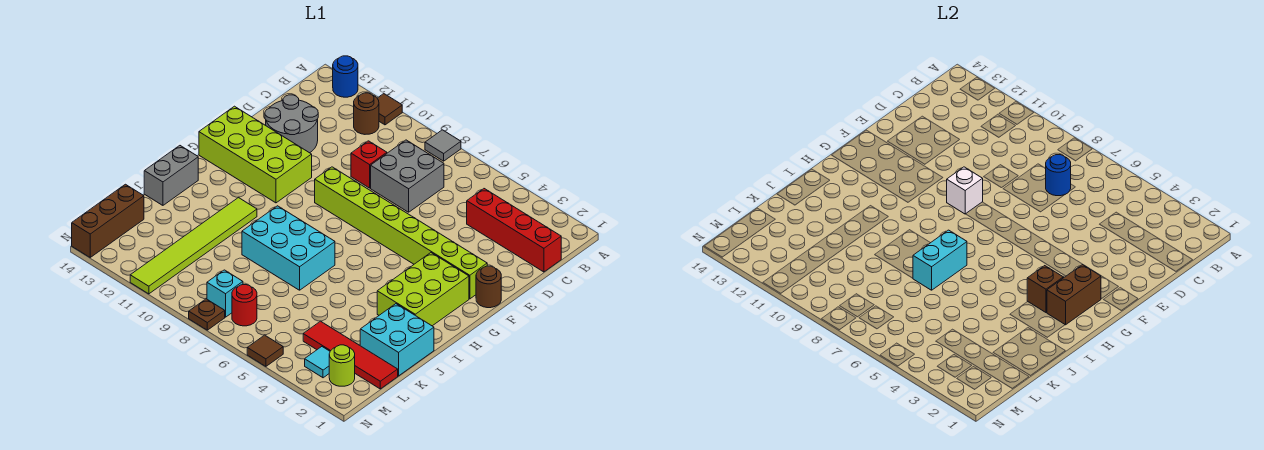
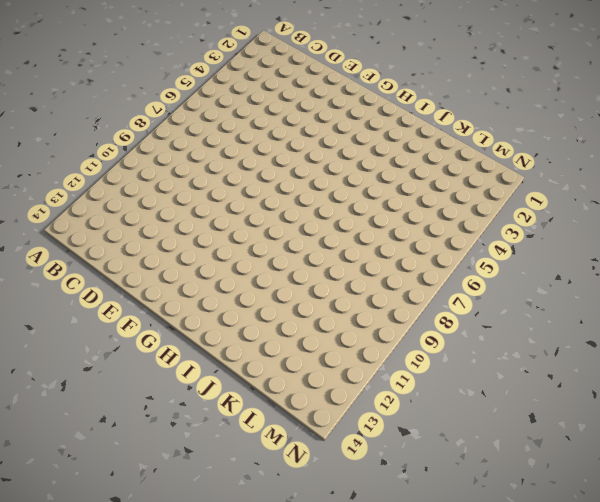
none -> grey tile A8 level 1
none -> brown tile A11 level 1
none -> blue round brick A13 level 1

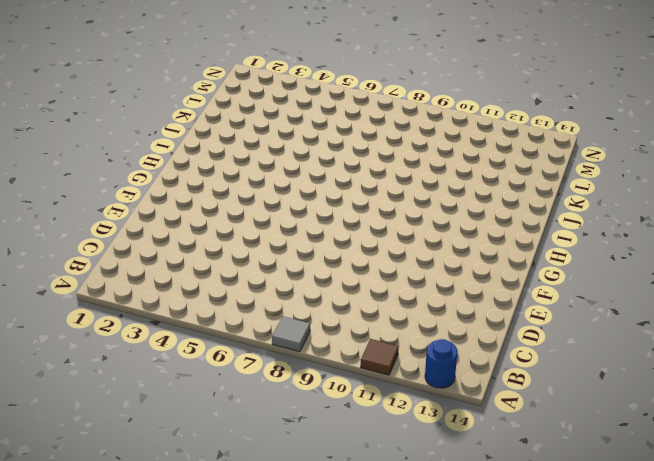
none -> brown round brick B11 level 1
none -> red brick C1:C4 level 1
none -> grey brick C7:D8 level 1

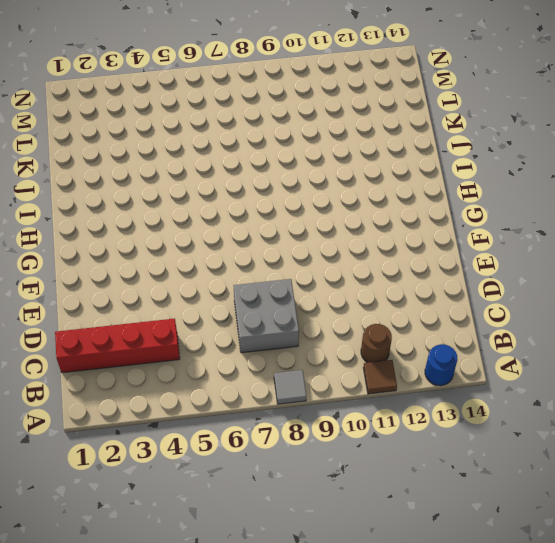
none -> red brick D9 level 1
none -> grey round brick D12:E13 level 1
none -> brown round brick F1 level 1

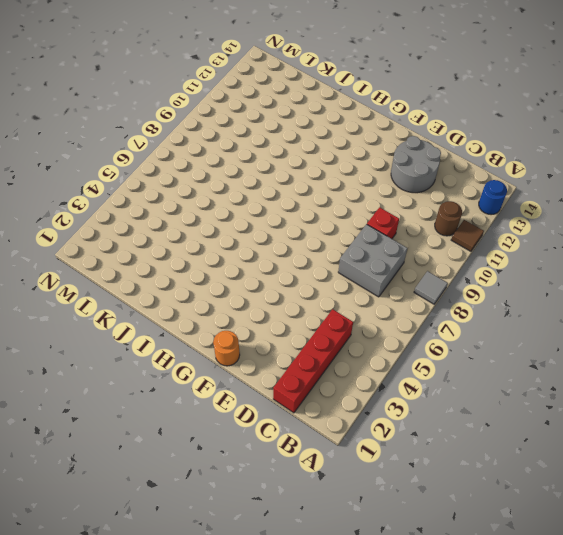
orange round brick F1 level 1 -> brown round brick F1 level 1
none -> lime brick F2:F9 level 1
none -> lime brick F11:G14 level 1
none -> lime brick G2:I3 level 1

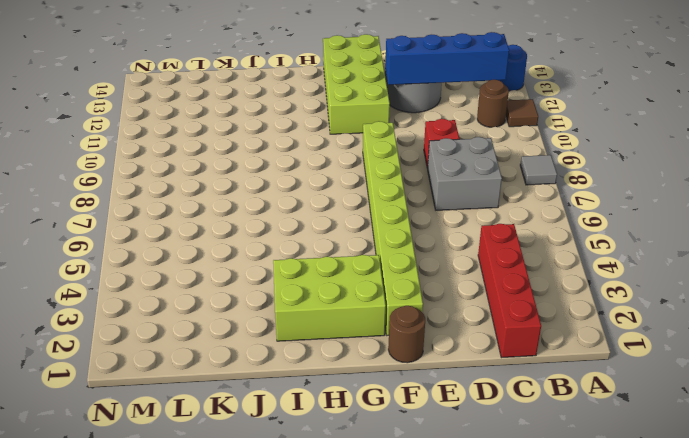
blue brick B12:E12 level 2 -> none
none -> cyan brick I7:J9 level 1
none -> lime tile I11:N11 level 1
none -> grey brick I14:J14 level 1

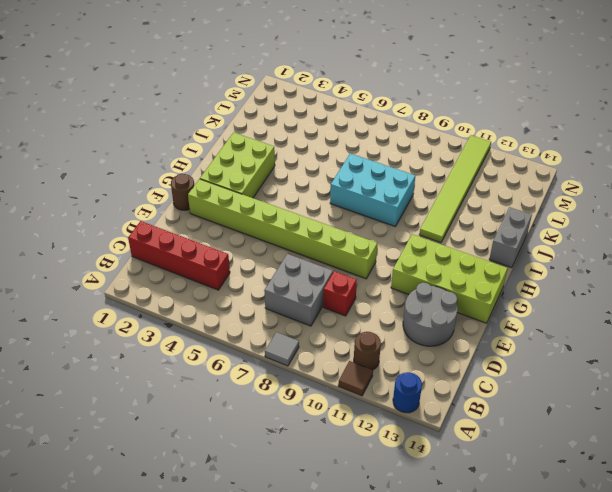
none -> cyan brick J1:K2 level 1
none -> red tile L1:L4 level 1
none -> brown brick L14:N14 level 1

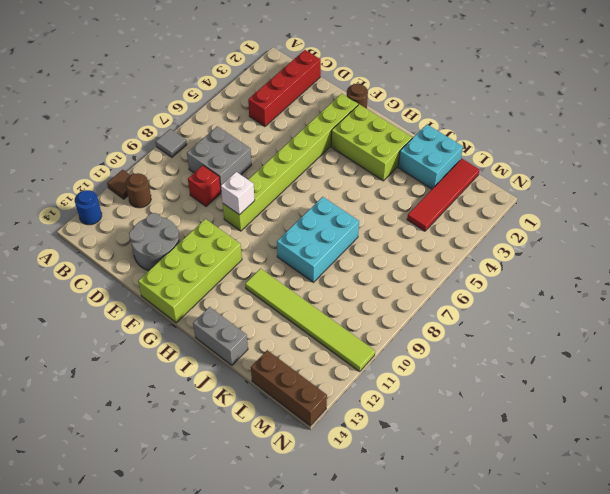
none -> lime round brick M2 level 1
none -> cyan tile M3 level 1
none -> red round brick M7 level 1

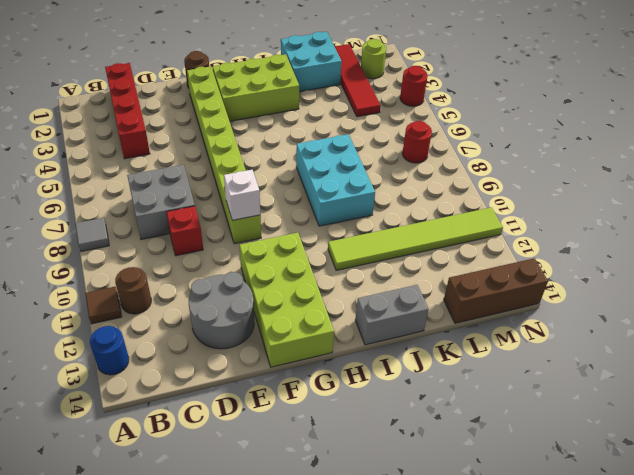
red round brick N4 level 1 -> none
none -> cyan tile M3 level 1
none -> cyan brick M8 level 1
none -> brown tile N5 level 1

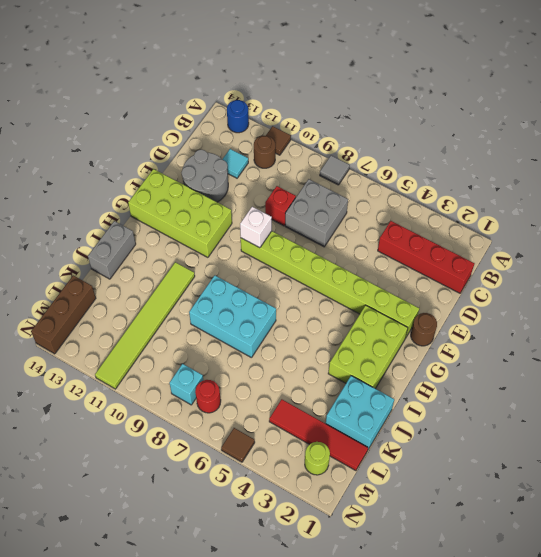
cyan tile C12 level 1 -> cyan tile M3 level 1
none -> brown plate N8 level 1
none -> blue round brick C7 level 2
none -> brown brick G2:H2 level 2

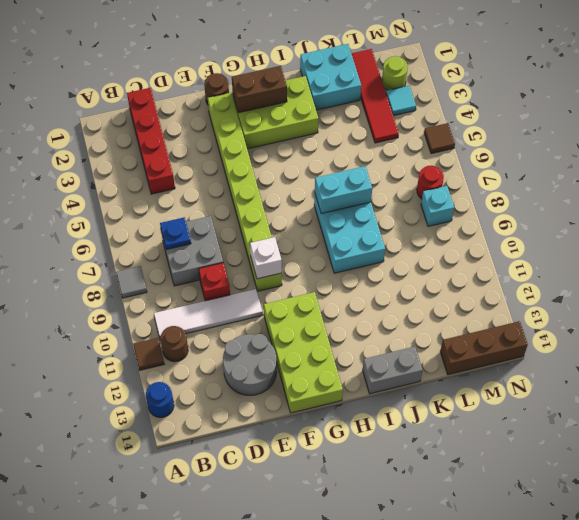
white tile B10:E10 level 1 -> none
blue plate C7 level 2 -> blue round brick C7 level 2
none -> lime tile I11:N11 level 1
none -> brown plate N8 level 1
none -> brown brick H3 level 2

